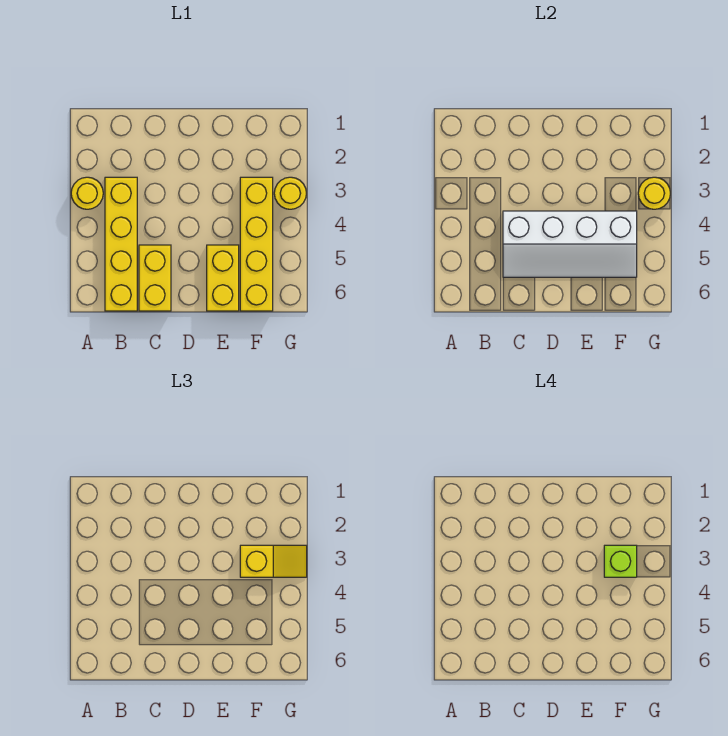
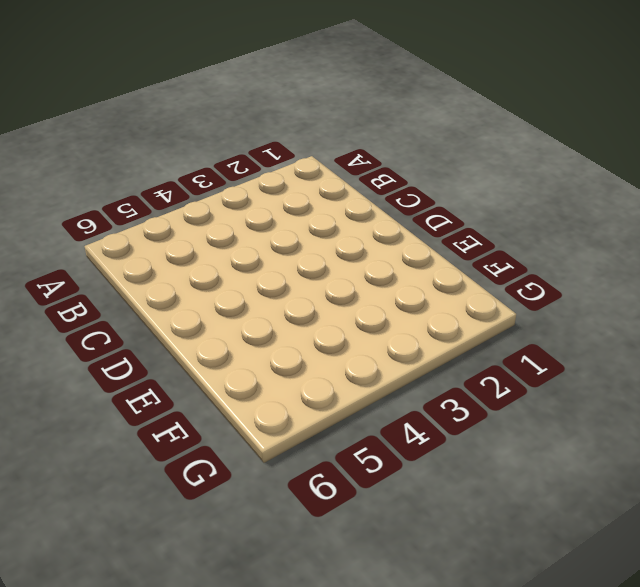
none -> yellow round brick A3 level 1
none -> yellow brick B3:B6 level 1

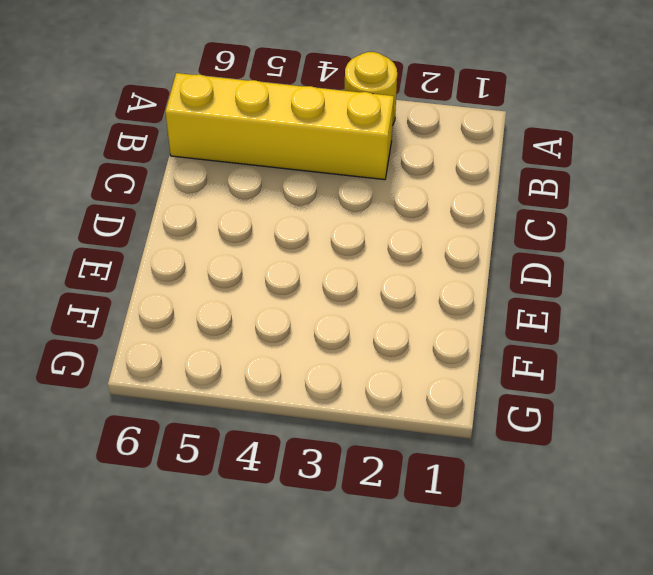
none -> yellow brick C5:C6 level 1
none -> yellow brick E5:E6 level 1

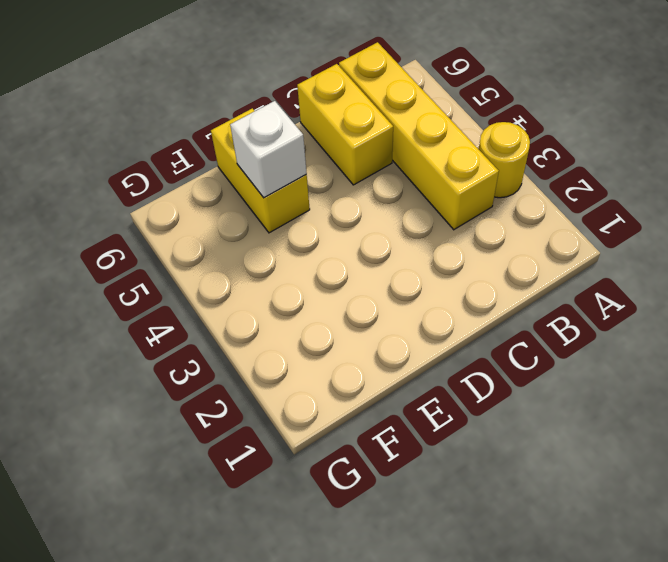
white brick E5 level 2 -> white slope C4:F5 level 2 top 4
none -> yellow brick F3:F6 level 1
none -> yellow round brick G3 level 1

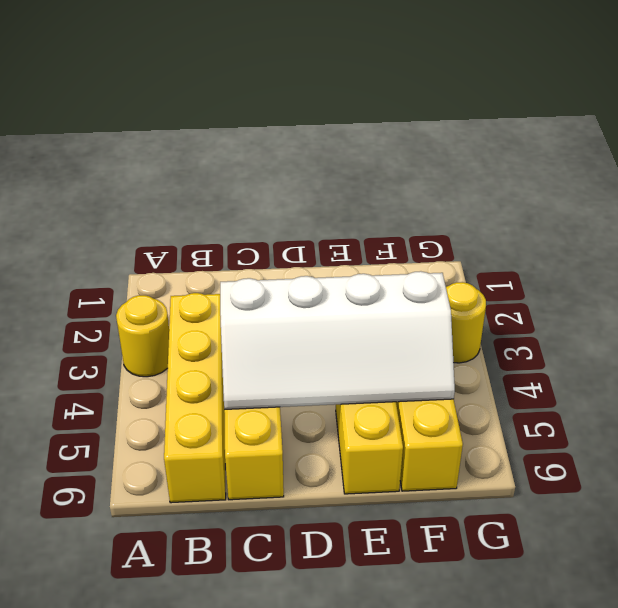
none -> yellow round brick G3 level 2
none -> yellow slope F3:G3 level 3 top F

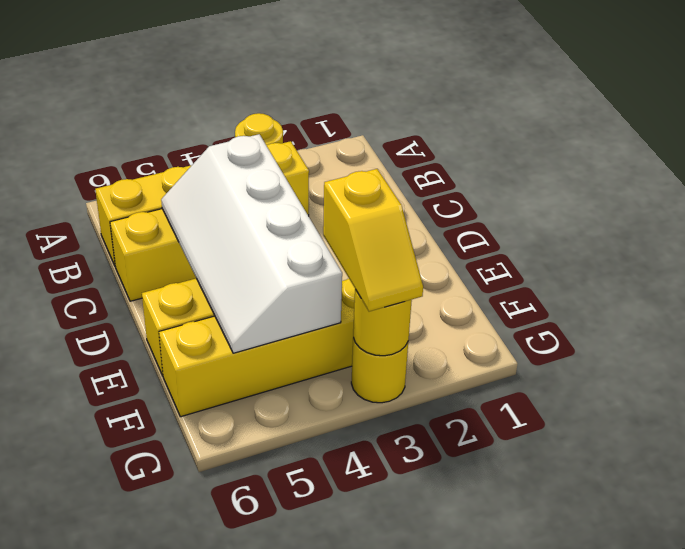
none -> lime brick F3 level 4

